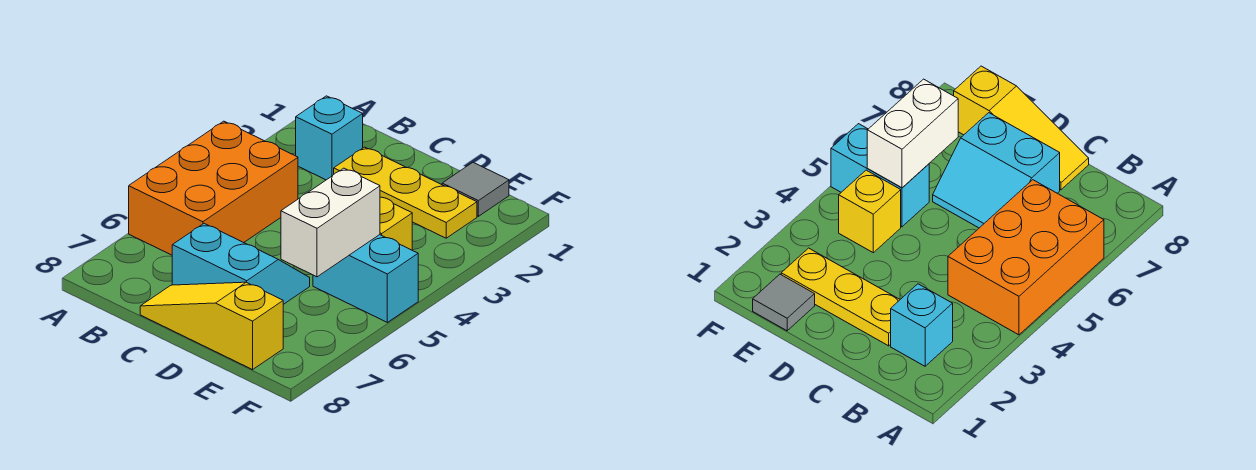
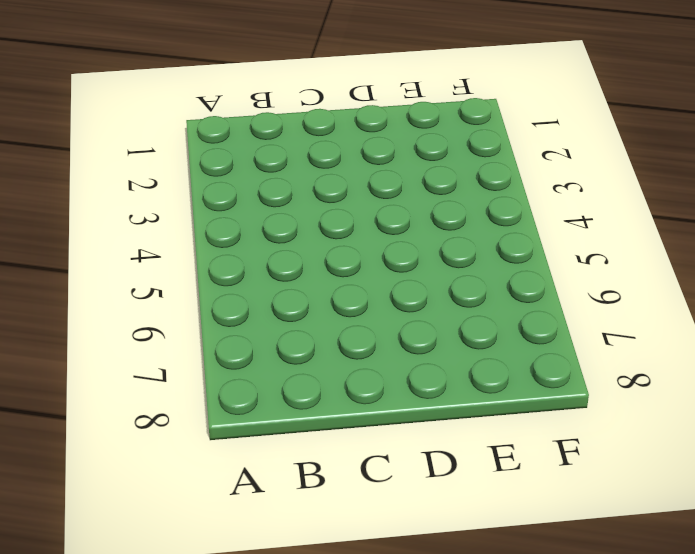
none -> orange brick A4:B6 level 1
none -> cyan brick B2 level 1

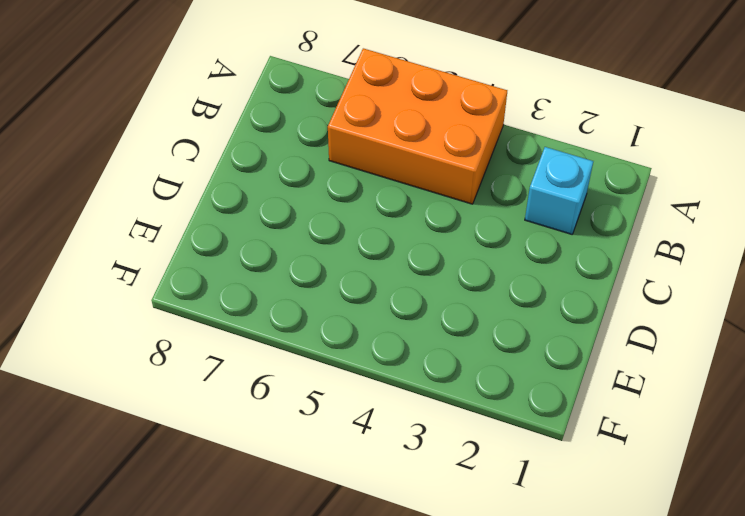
none -> yellow plate C2:E2 level 1
none -> cyan slope C6:D7 level 1 top 7

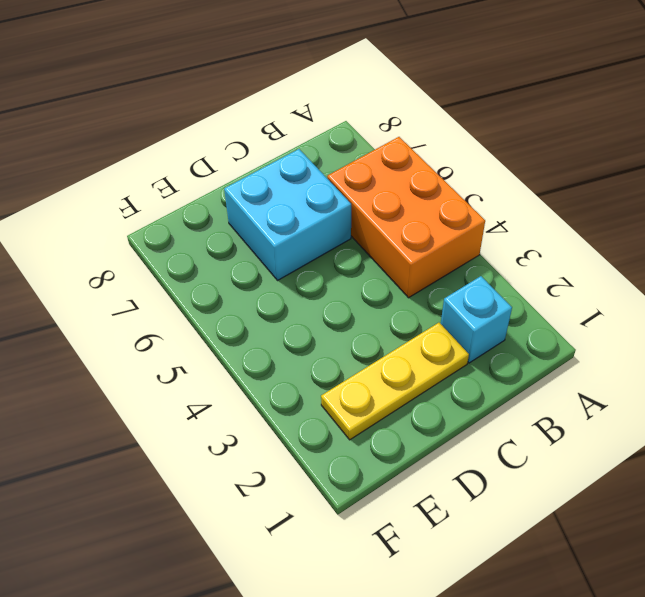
cyan brick C6:D7 level 1 -> cyan slope C6:D7 level 1 top 7
none -> yellow slope C8:E8 level 1 top E
none -> grey tile E1 level 1

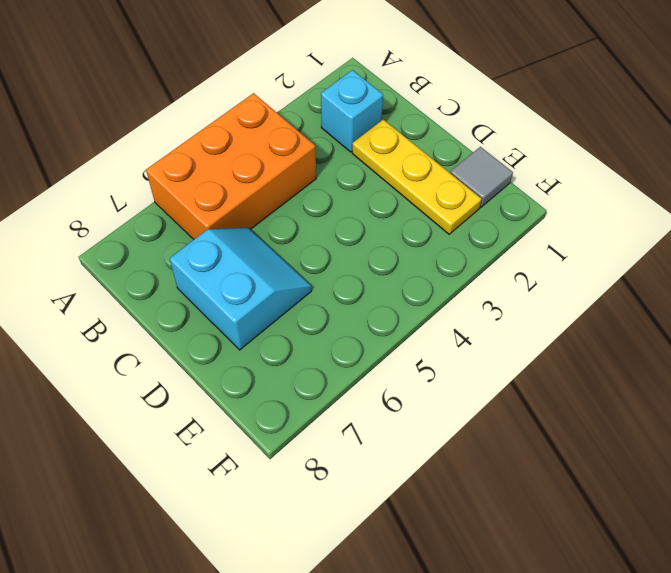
none -> yellow slope C8:E8 level 1 top E
none -> yellow brick E4 level 1

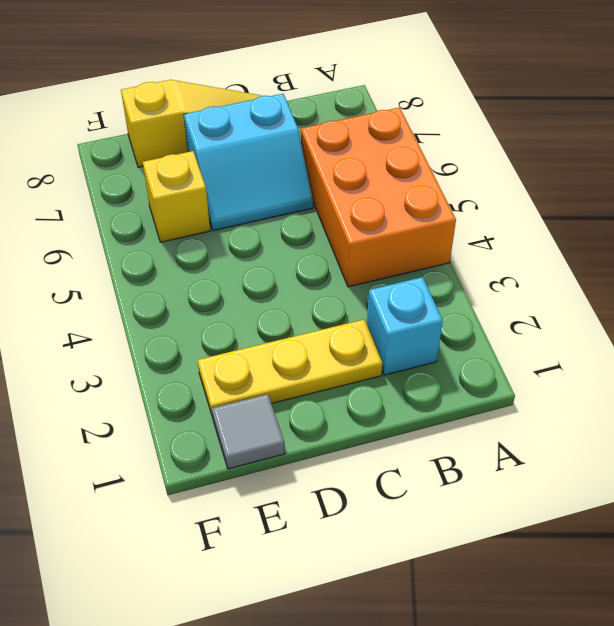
yellow brick E6 level 1 -> yellow brick E4 level 1
none -> cyan brick E5:F5 level 1
none -> white brick E5:E6 level 2

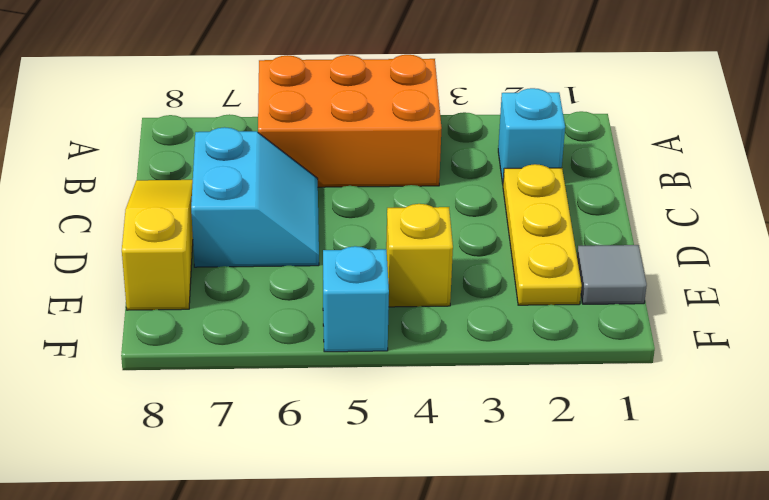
cyan brick F5 level 1 -> cyan brick E5:F5 level 1
none -> white brick E5:E6 level 2

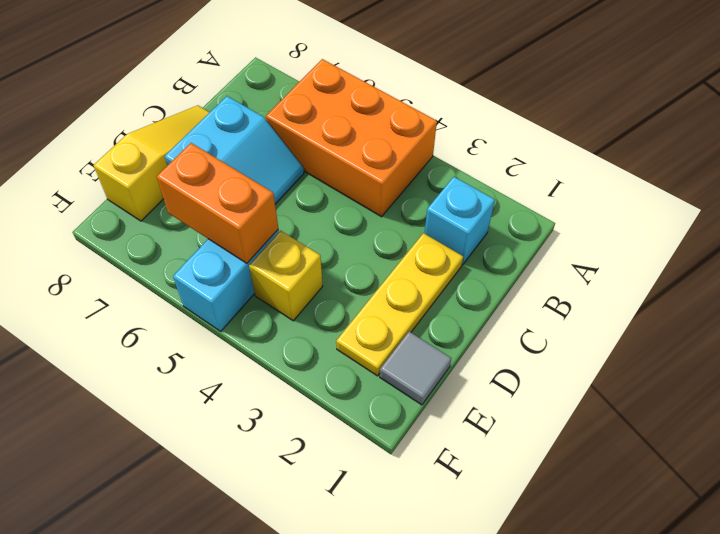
orange brick E5:E6 level 2 -> white brick E5:E6 level 2

